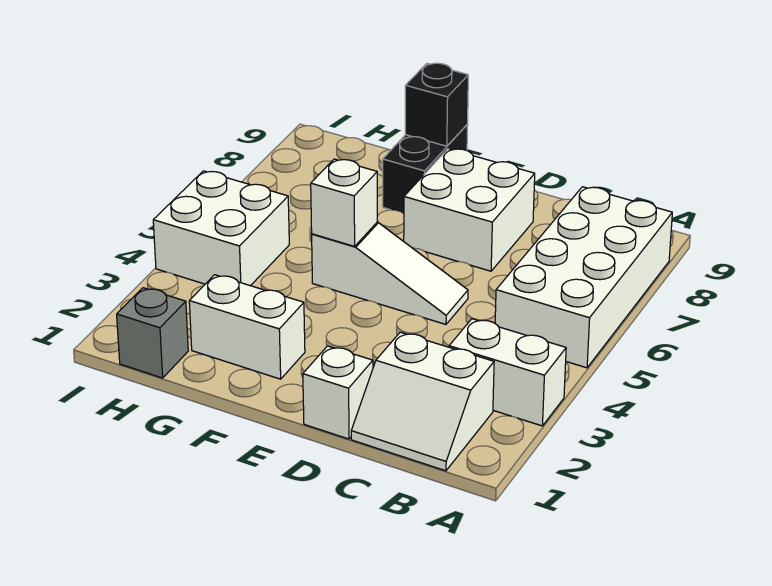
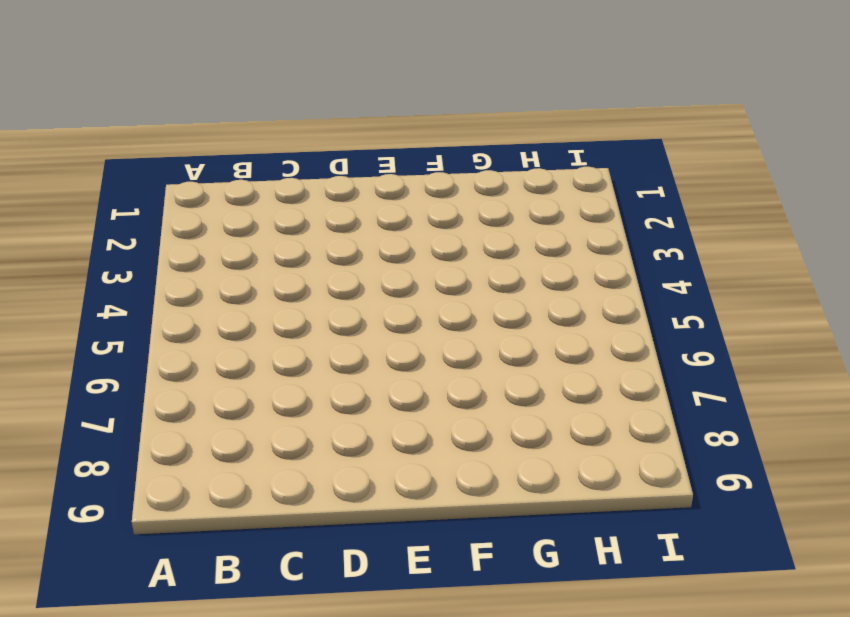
none -> white brick A3:B3 level 1
none -> white brick A5:B8 level 1
none -> white slope B1:C2 level 1 top 2

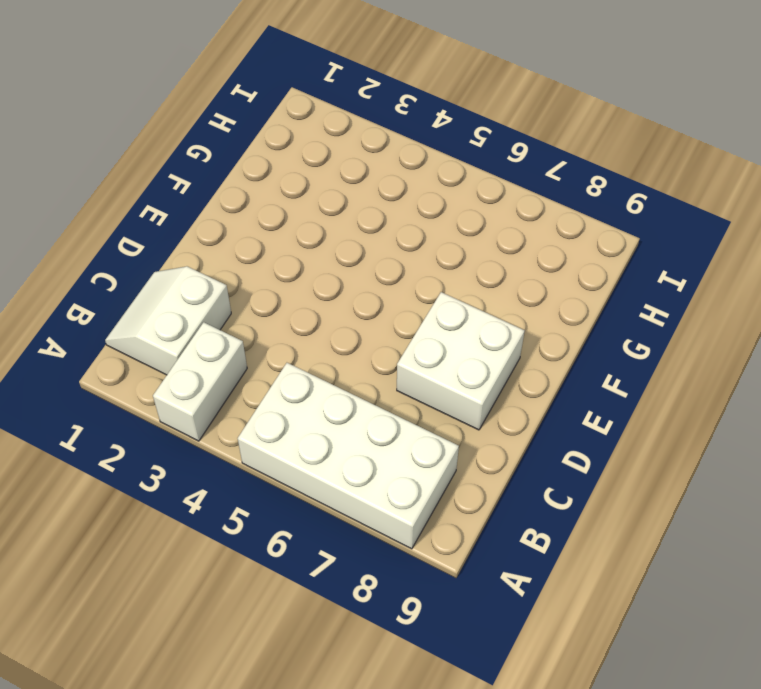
none -> white brick D1 level 1
none -> white slope D5:F5 level 1 top F
none -> white brick F2:G2 level 1

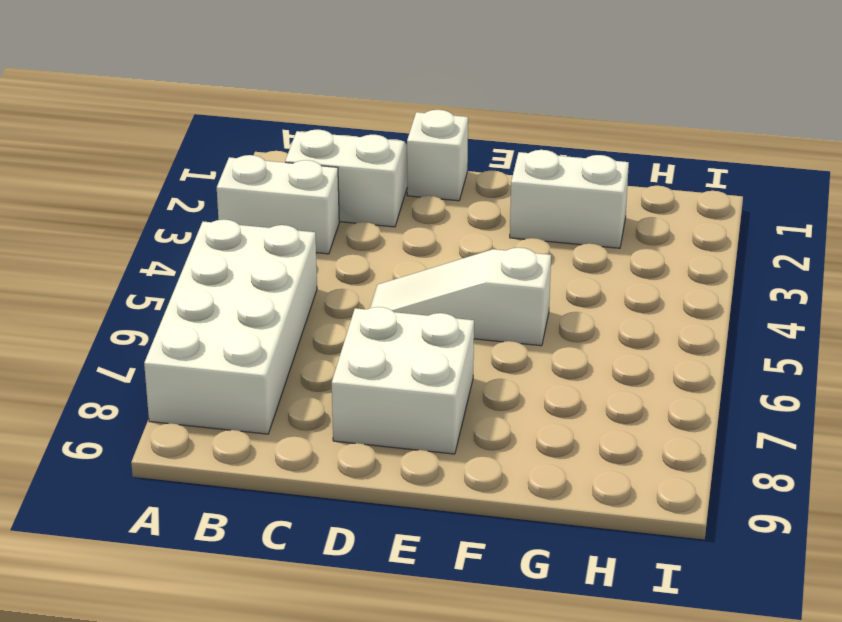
none -> black brick F8:F9 level 1
none -> grey brick H1 level 1
none -> white brick H4:I5 level 1

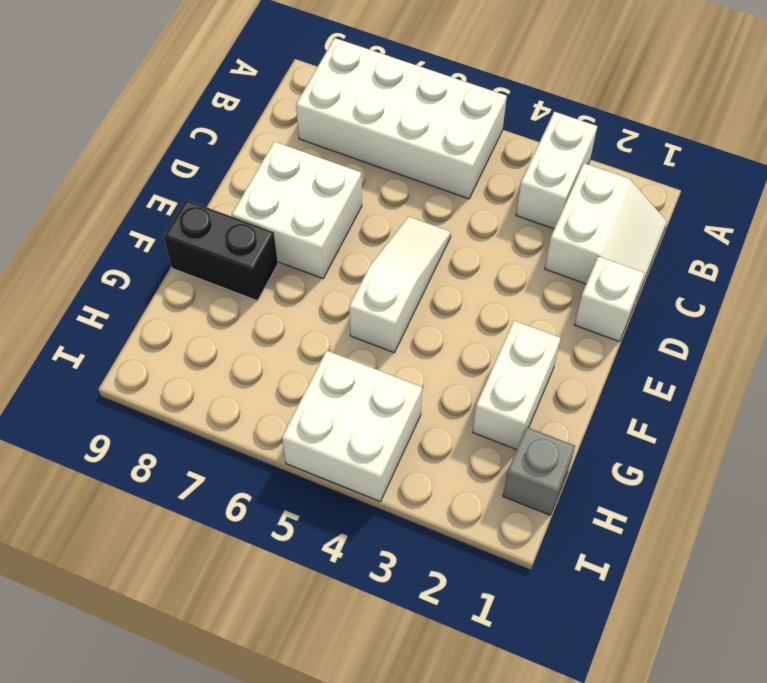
none -> white brick F5 level 2
none -> black brick F9 level 2

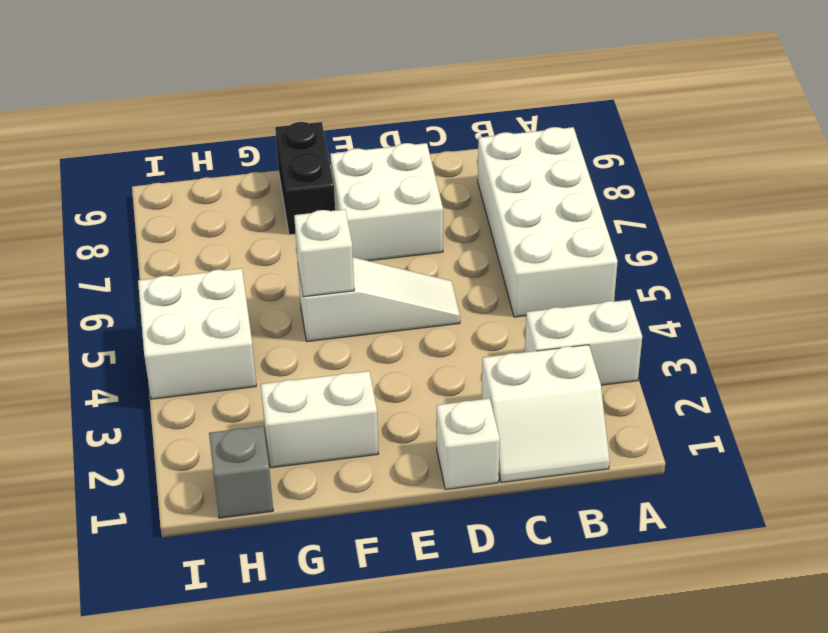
none -> black brick F9 level 2

